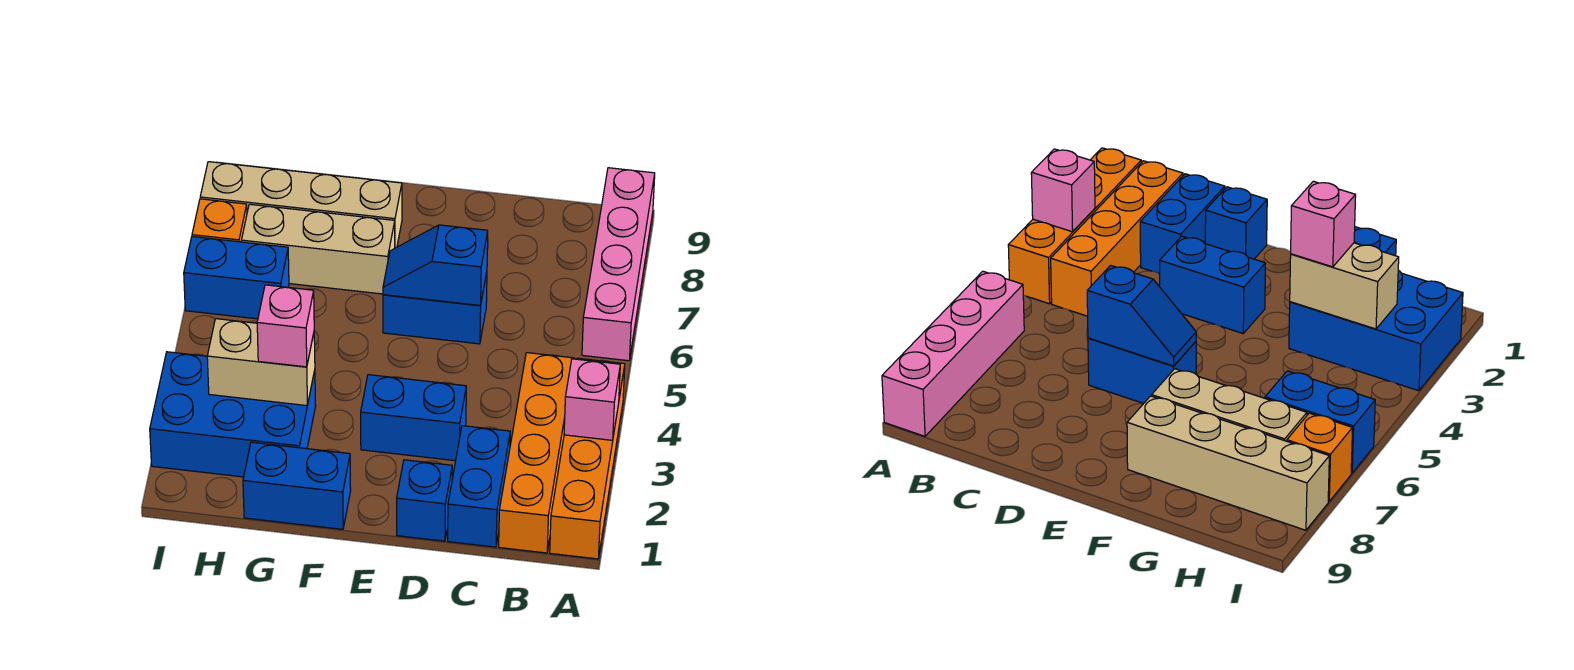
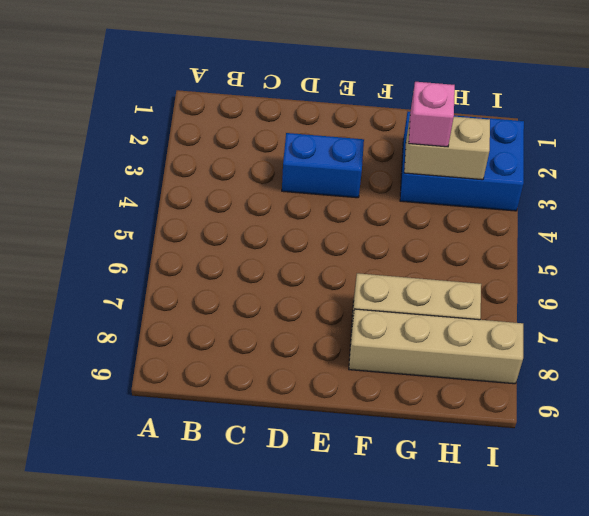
none -> orange brick A1:A4 level 1
none -> pink brick A6:A9 level 1
none -> orange brick B1:B4 level 1

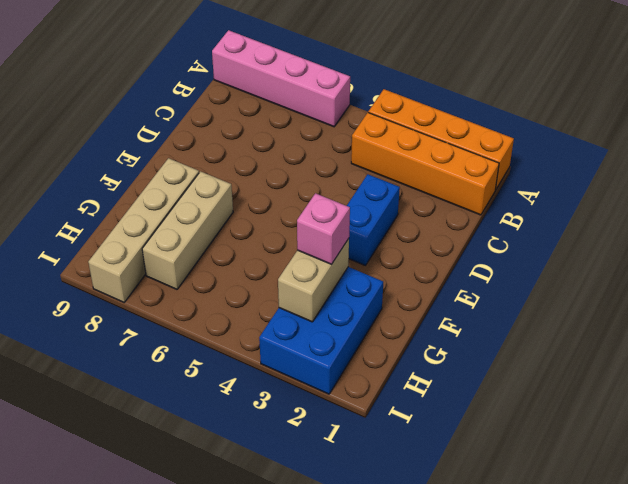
none -> blue brick C1:C2 level 1
none -> blue brick D1 level 1
none -> blue brick D6:E6 level 1

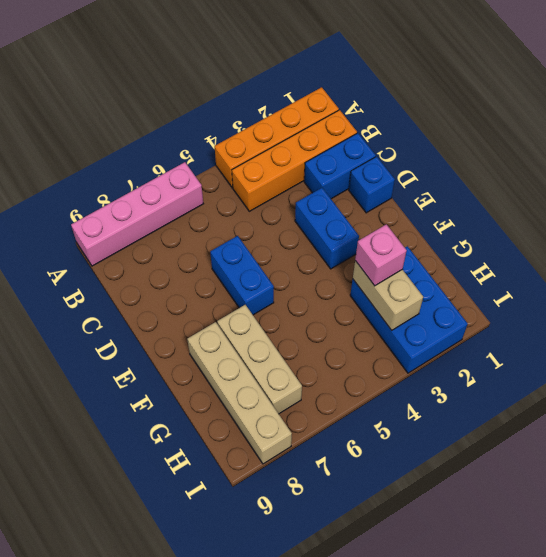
none -> blue brick F1:G1 level 1
none -> blue brick H6:I6 level 1
none -> orange brick I7 level 1

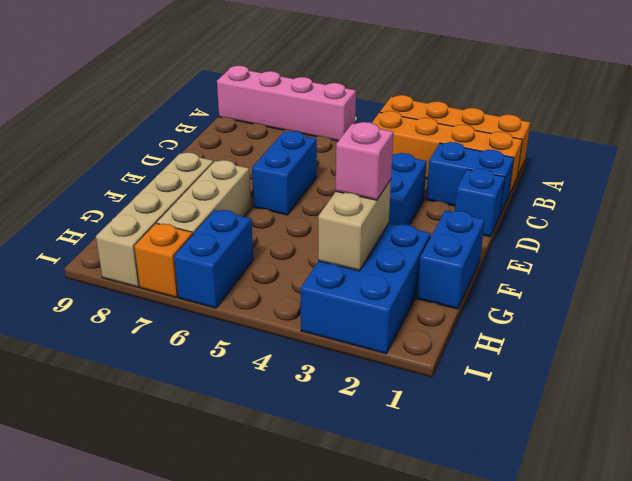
none -> pink brick A3 level 2
none -> blue slope D6:E6 level 2 top D

